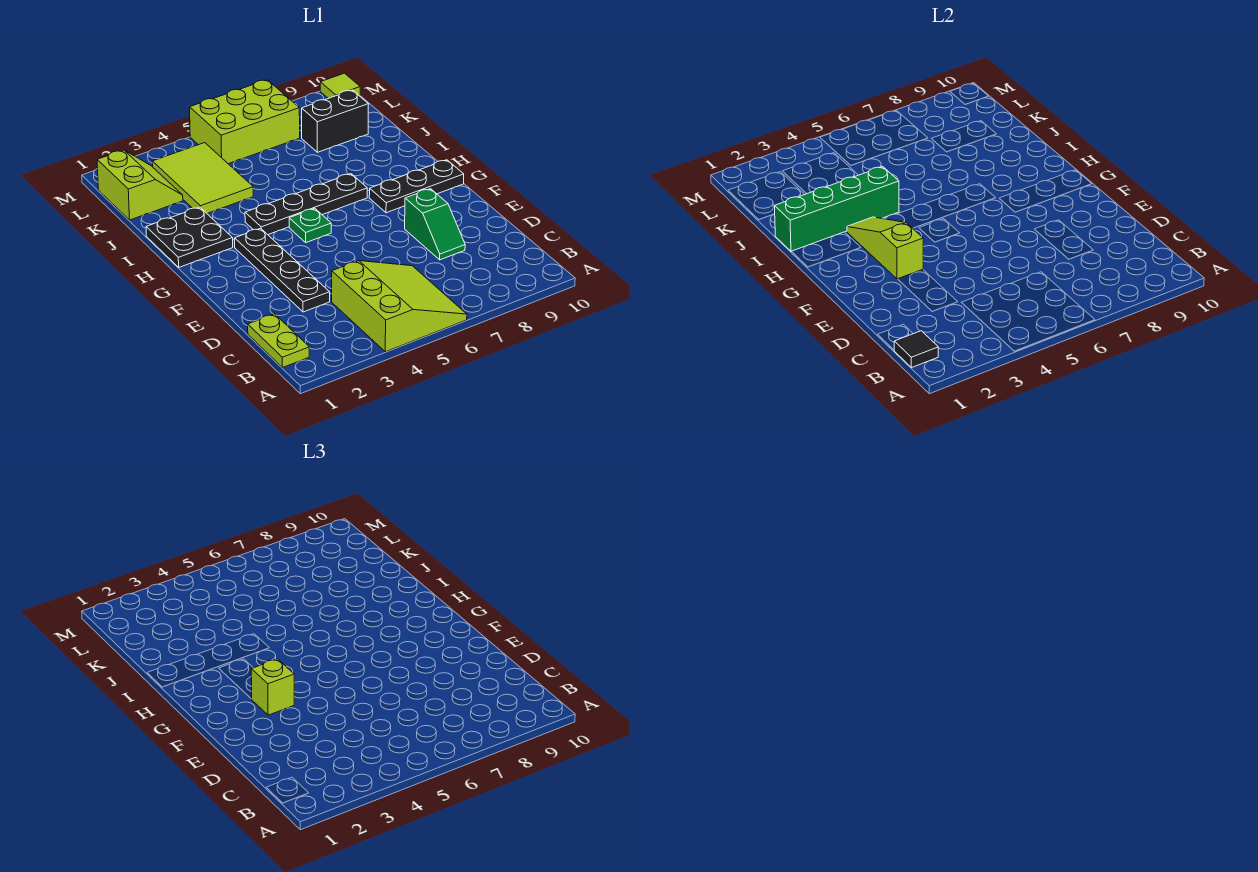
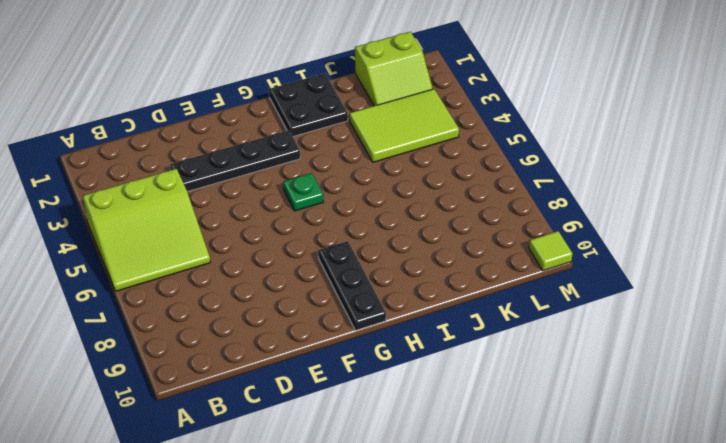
none -> lime plate B1:C1 level 1
none -> green slope D8:E8 level 1 top E
none -> black plate H4:H7 level 1

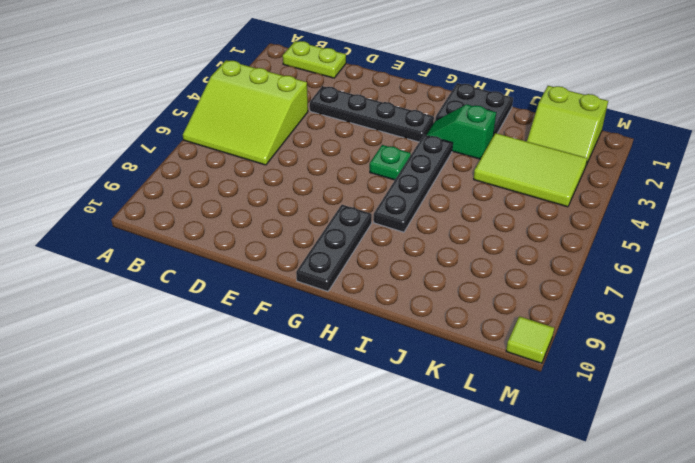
green slope H3:I3 level 1 top I -> green slope D8:E8 level 1 top E
none -> black brick K8:K9 level 1
none -> lime brick L5:M7 level 1
none -> black tile B1 level 2

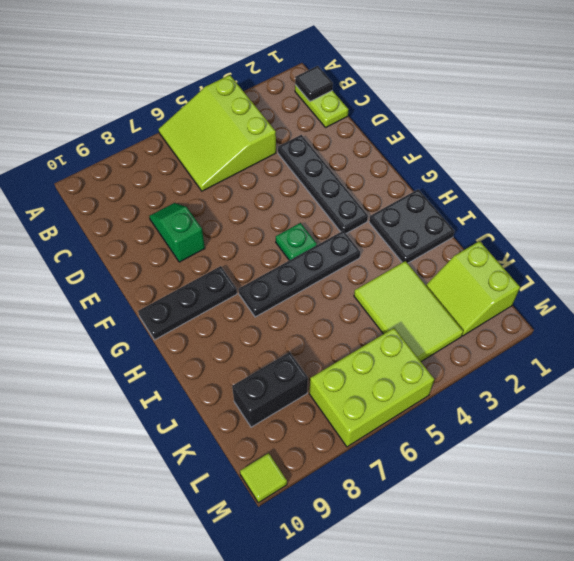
none -> lime slope F3:H3 level 2 top F
none -> green brick I1:I4 level 2
none -> lime brick F3 level 3

